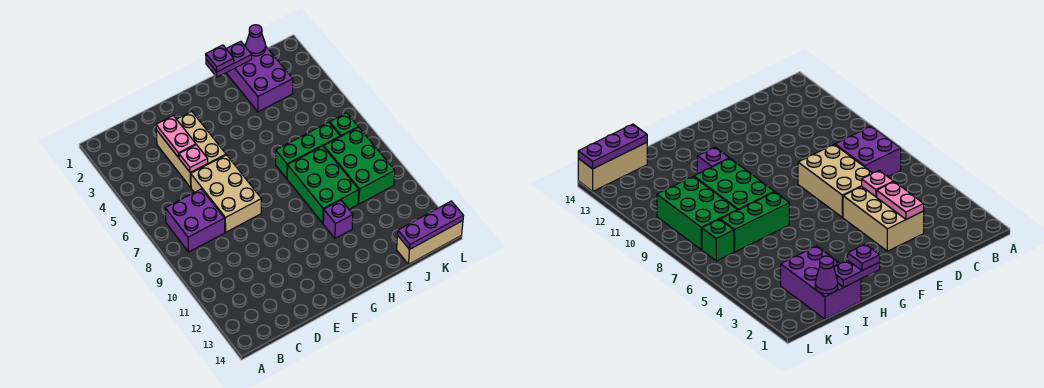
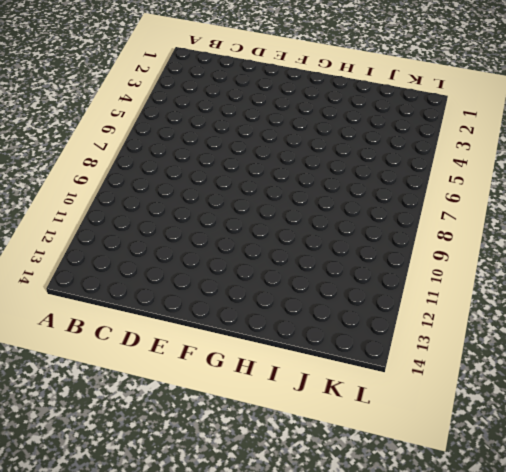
none -> purple brick B7:C8 level 1
none -> tan brick D3:E5 level 1
none -> tan brick D6:E8 level 1

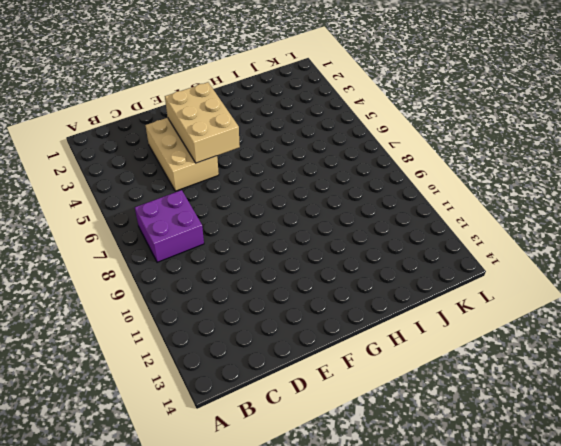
tan brick E3:F5 level 2 -> tan brick D6:E8 level 1
none -> green brick H7:J7 level 1
none -> green brick H8:I10 level 1
none -> purple brick H11 level 1

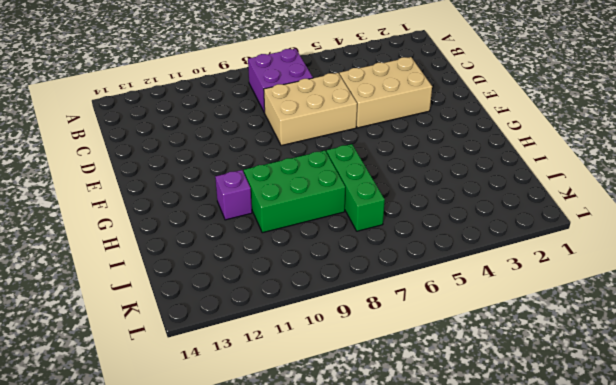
none -> purple brick I1:J3 level 1
none -> green brick J8:K10 level 1
none -> tan brick J14:L14 level 1

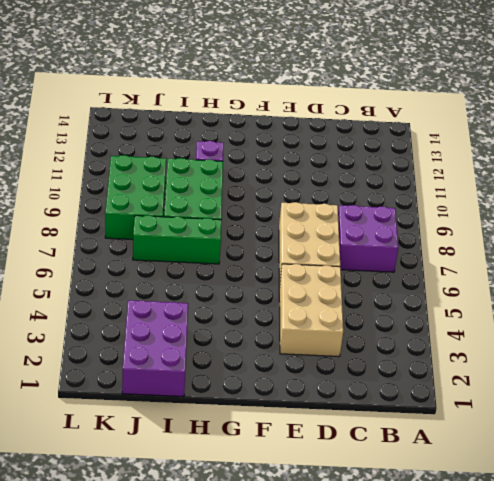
none -> tan brick J14:L14 level 1
none -> green brick K7 level 1
none -> pink plate D3:D4 level 2

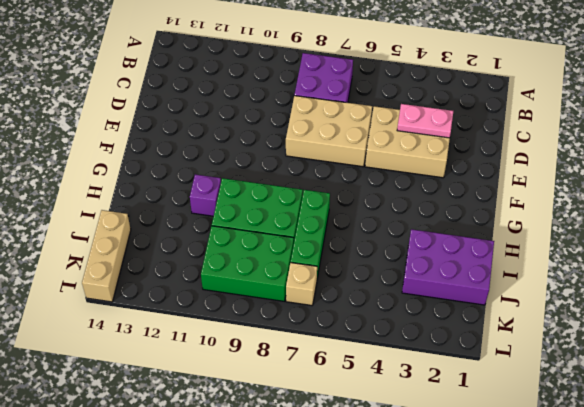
tan brick K7 level 1 -> green brick K7 level 1
none -> pink plate D5 level 2
none -> purple plate H1:I1 level 2
none -> purple cone J1 level 2

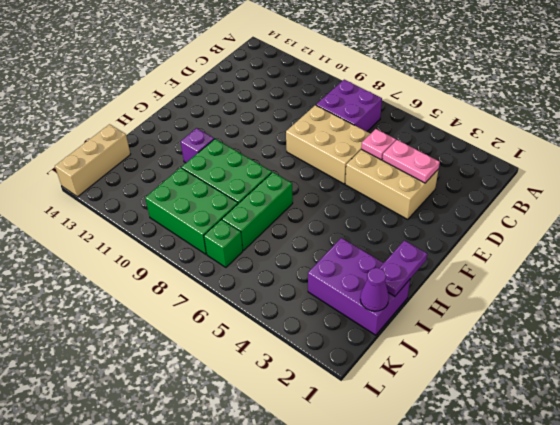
none -> purple plate J14:L14 level 2
none -> purple plate H1 level 3

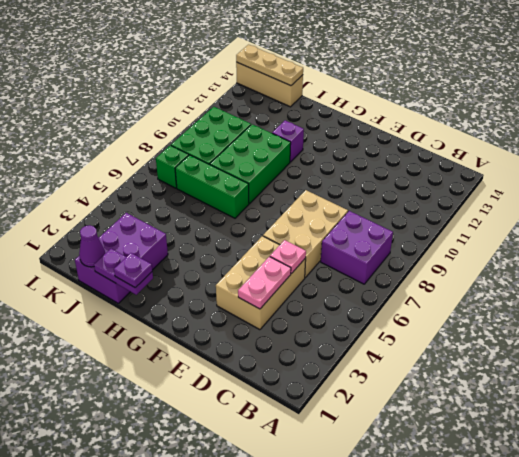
tan plate J14:L14 level 2 -> purple plate J14:L14 level 2

